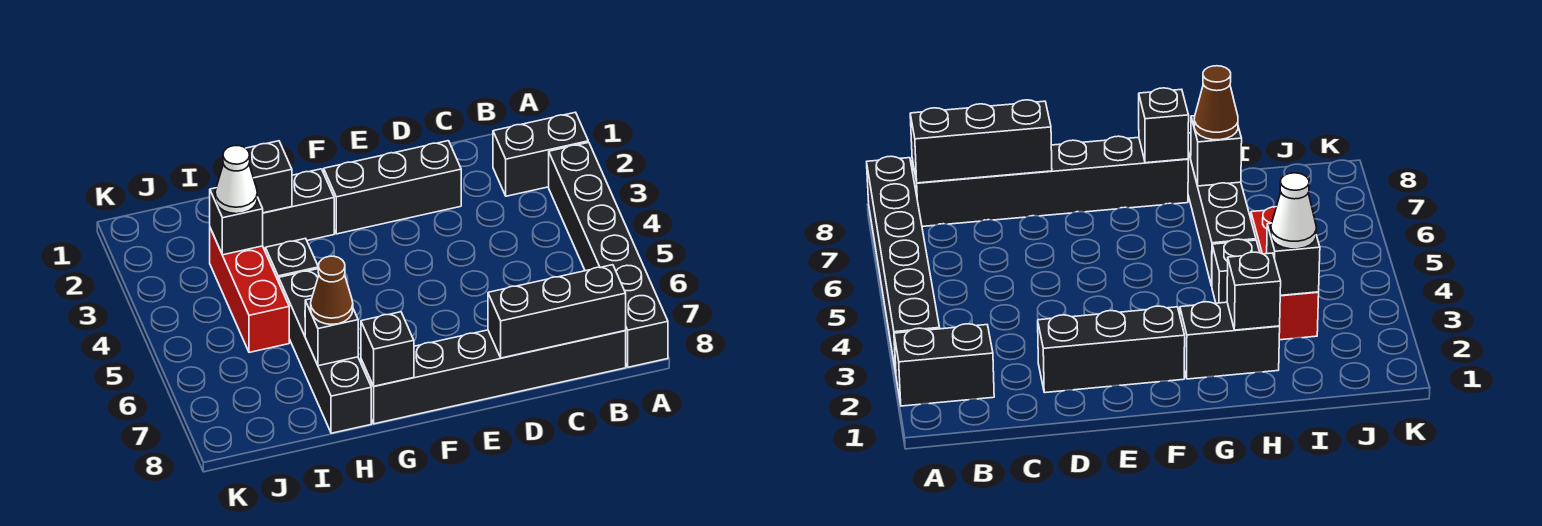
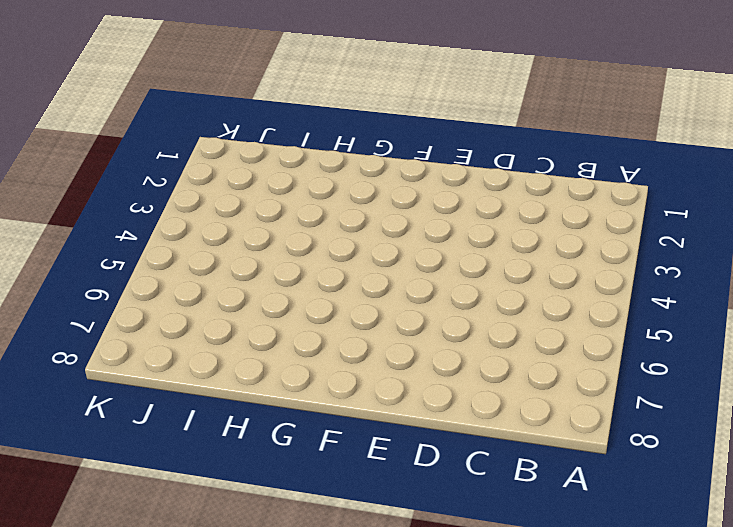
none -> black brick A2:B2 level 1
none -> black brick A3:A8 level 1
none -> black brick B8:G8 level 1

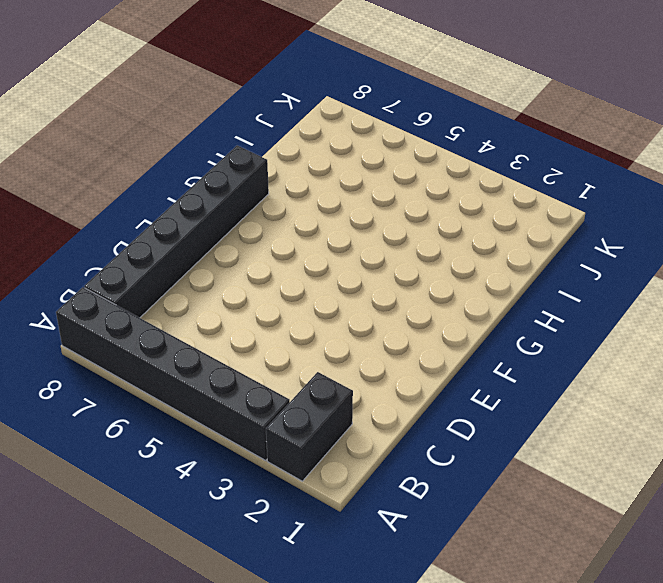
none -> black brick D2:F2 level 1
none -> black brick G2:H2 level 1
none -> black brick H4 level 1

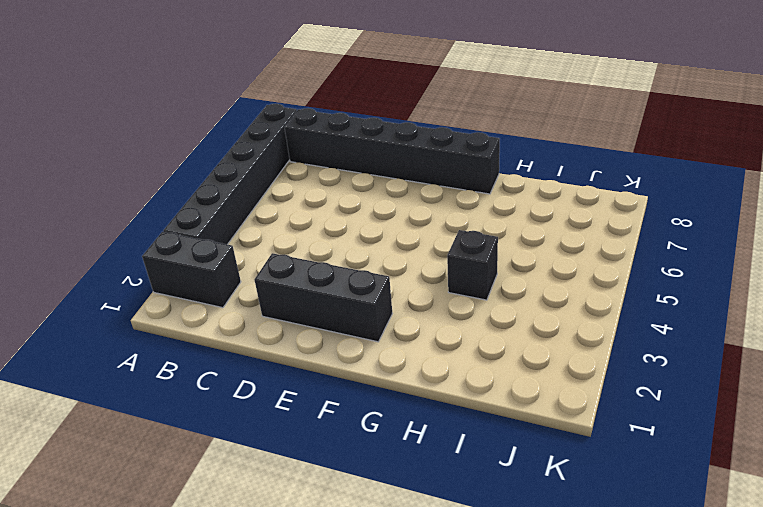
none -> black brick G2:H2 level 1
none -> black brick H5:H8 level 1
none -> red brick I3:I5 level 1

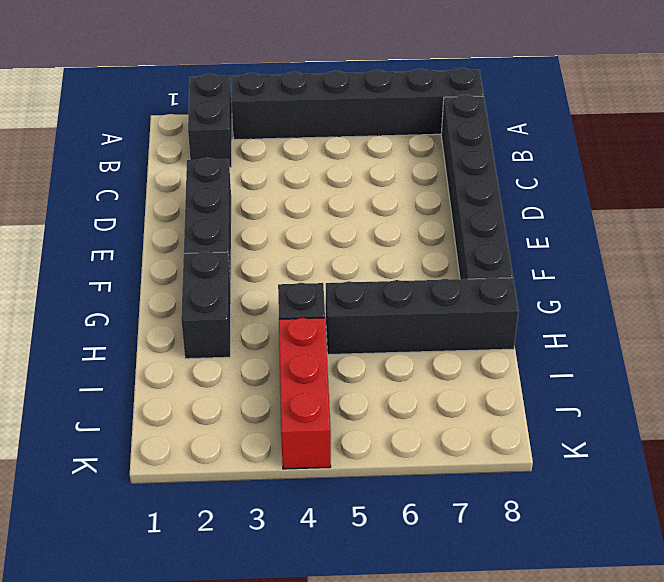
red brick I4:K4 level 1 -> red brick I3:I5 level 1
none -> black brick B8:D8 level 2
none -> black brick G8 level 2
none -> black brick H2 level 2

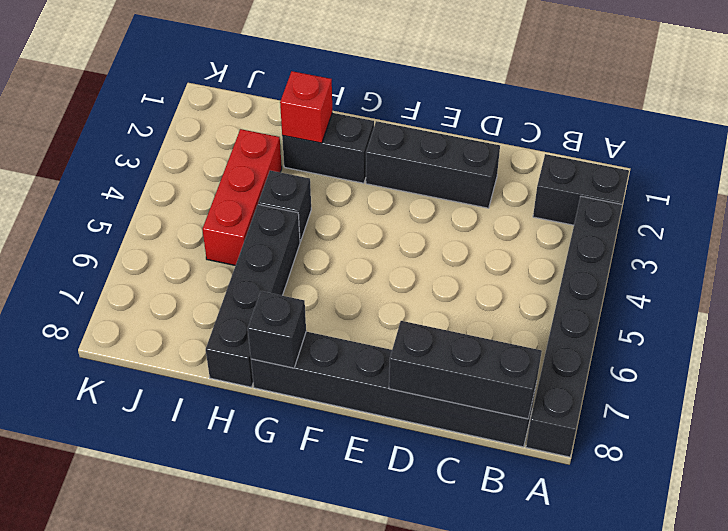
red brick H2 level 2 -> black brick H2 level 2
none -> black brick H7 level 2
none -> black brick I3 level 2
none -> brown cone H7 level 3

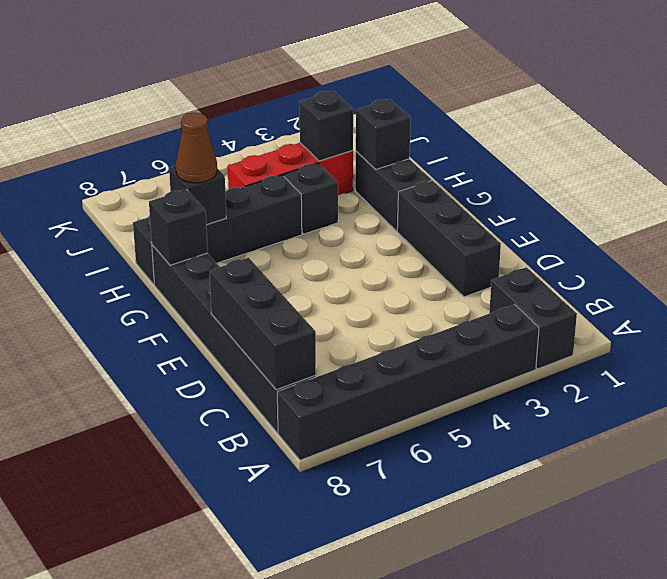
none -> white cone I3 level 3

